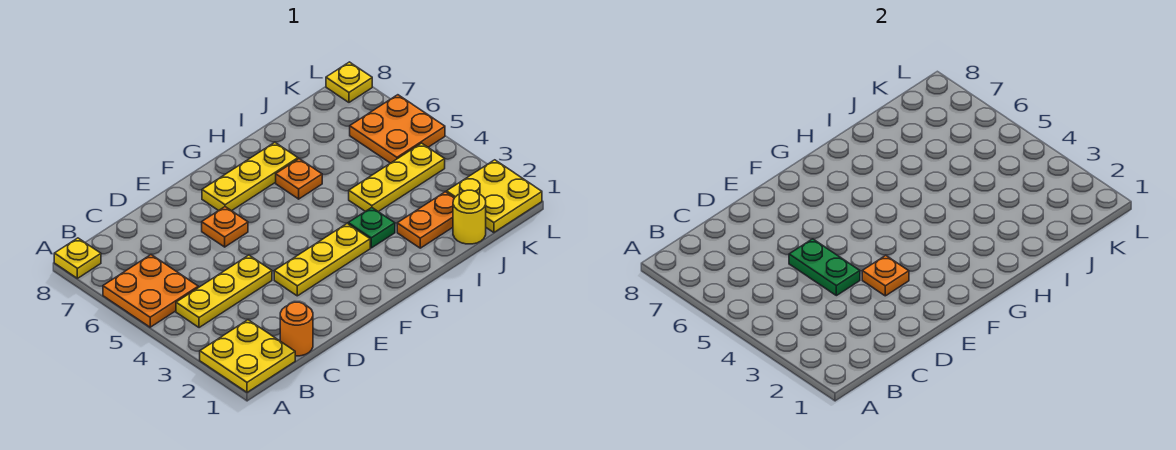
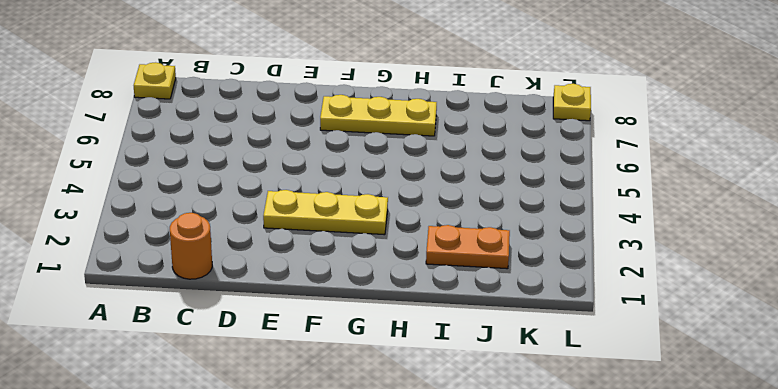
none -> yellow plate A1:B2 level 1
none -> orange plate A5:B6 level 1
none -> yellow plate B4:D4 level 1

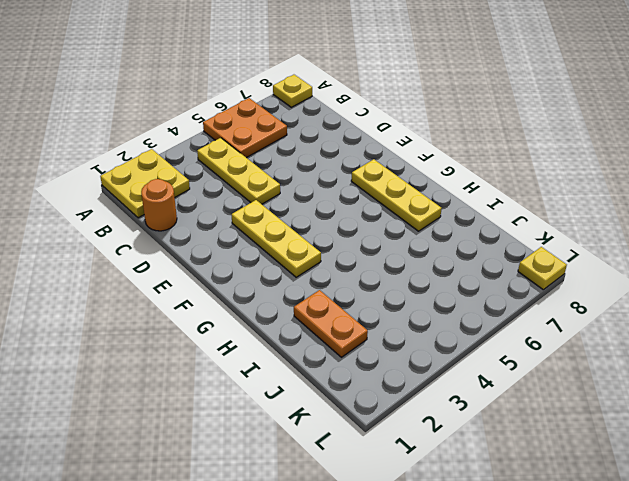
none -> orange plate E6 level 1
none -> green plate H3 level 1
none -> orange plate H6 level 1

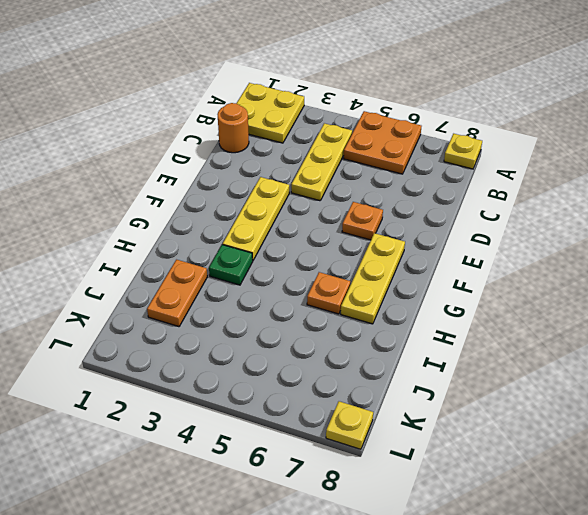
none -> yellow plate I4:K4 level 1
none -> yellow round brick J1 level 1
none -> yellow plate K1:L2 level 1

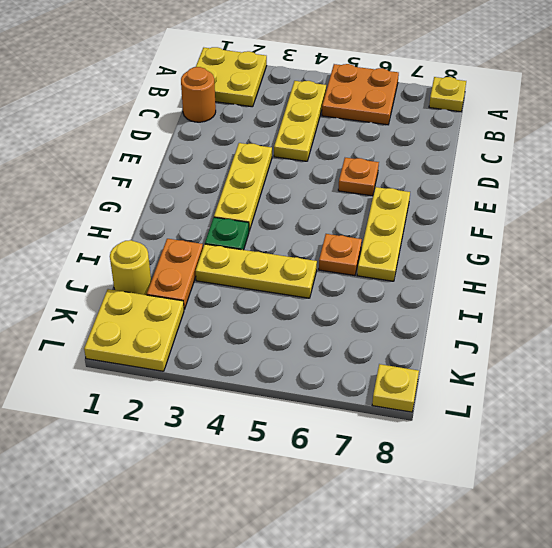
yellow plate I3:I5 level 1 -> yellow plate I4:K4 level 1
none -> orange plate K5:L6 level 1
none -> green plate D4:D5 level 2
none -> orange plate E3 level 2

